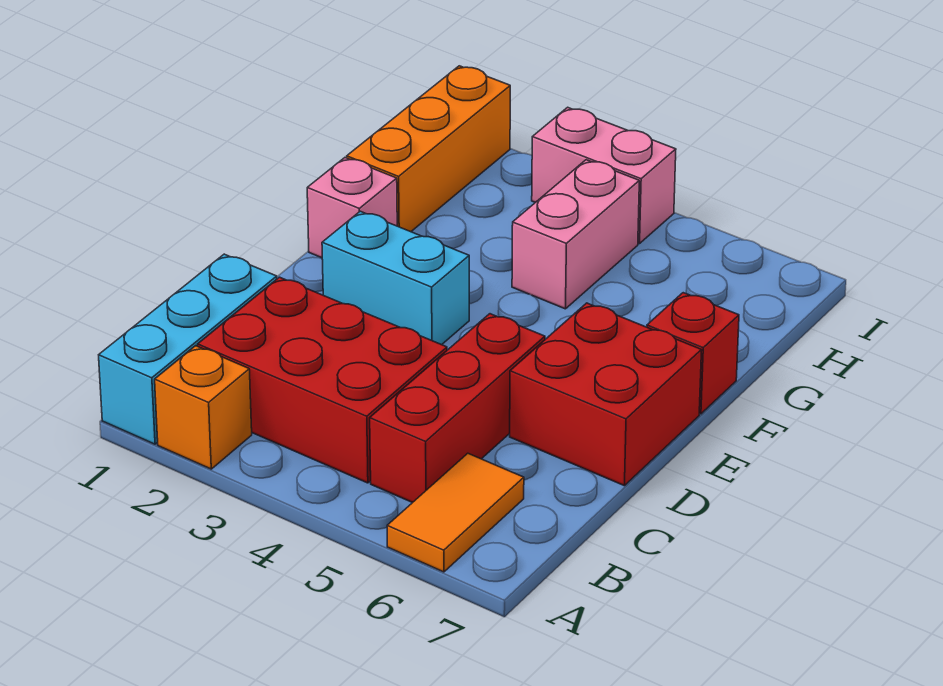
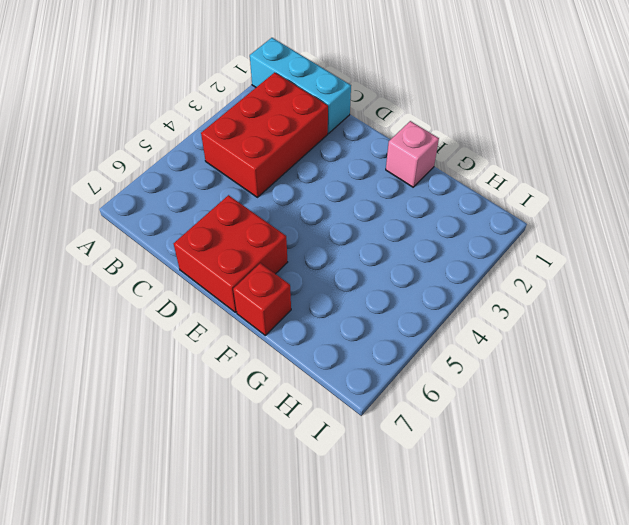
none -> orange brick A2 level 1
none -> orange tile A6:B6 level 1
none -> red brick B5:D5 level 1

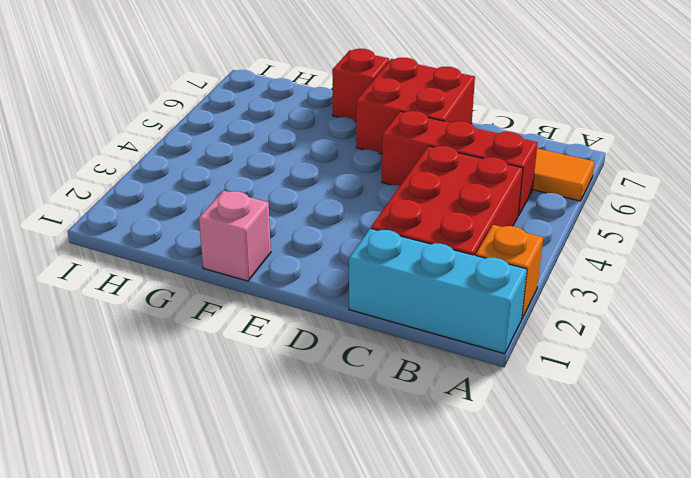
none -> cyan brick E2:E3 level 1
none -> orange brick G1:I1 level 1
none -> pink brick G4:H4 level 1

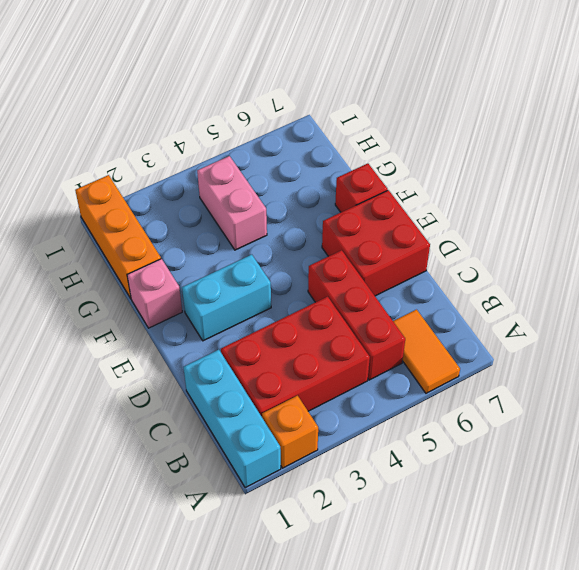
none -> pink brick I3:I4 level 1

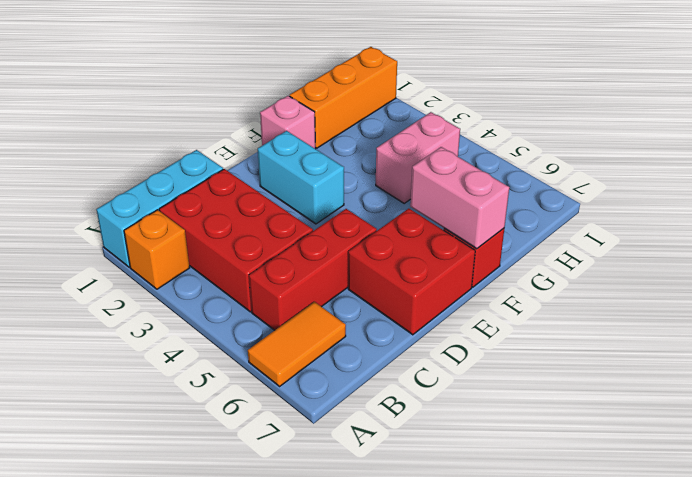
pink brick F6:F7 level 2 -> pink brick I3:I4 level 1

